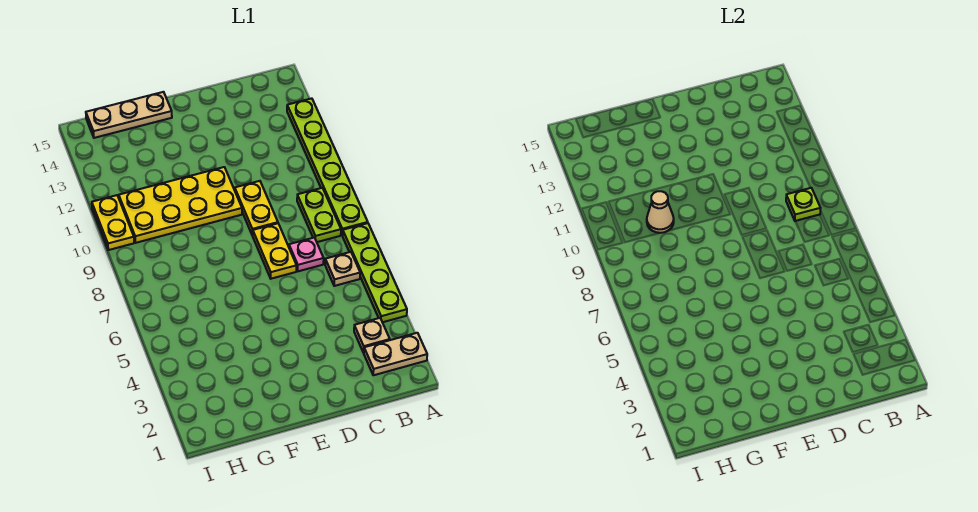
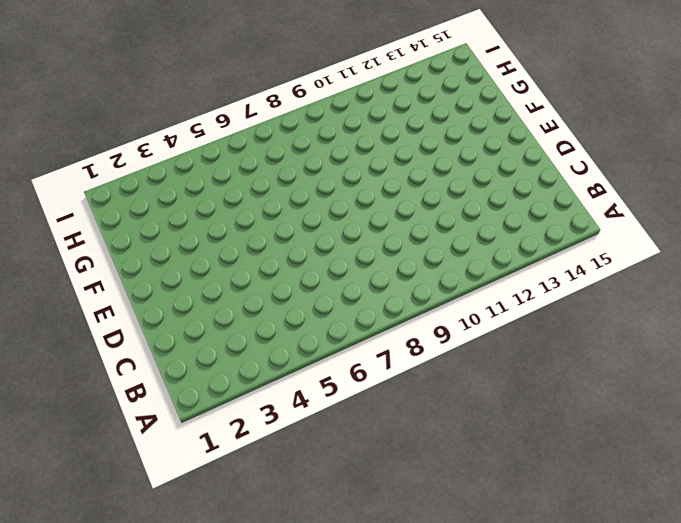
none -> tan plate A2:B2 level 1
none -> lime plate A4:A7 level 1
none -> lime plate A8:A13 level 1

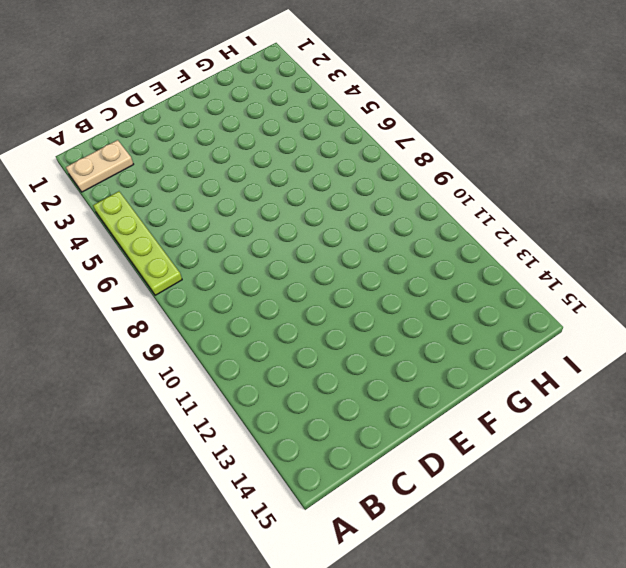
none -> lime plate A8:A13 level 1
none -> tan plate B3 level 1
none -> tan plate B6 level 1

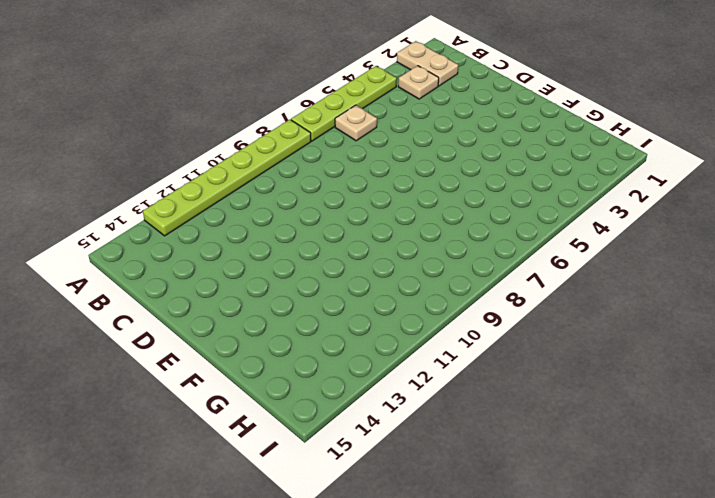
none -> lime plate B8:B9 level 1
none -> pink plate C7 level 1
none -> yellow plate D7:D8 level 1

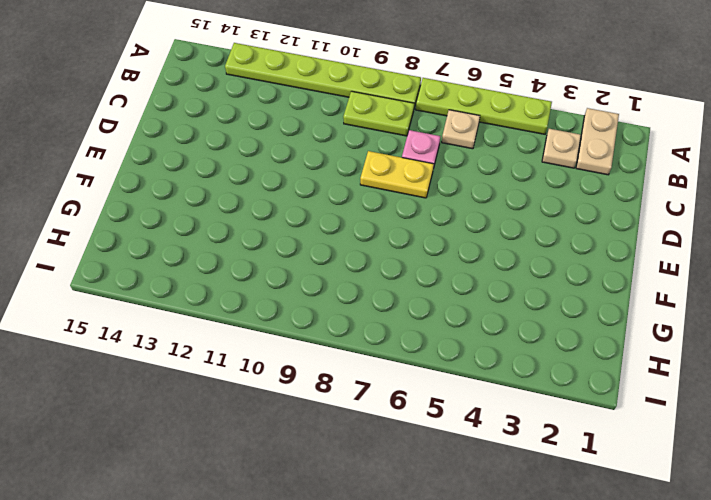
none -> yellow plate D9:D10 level 1
none -> yellow plate E10:H11 level 1
none -> tan plate F15:H15 level 1

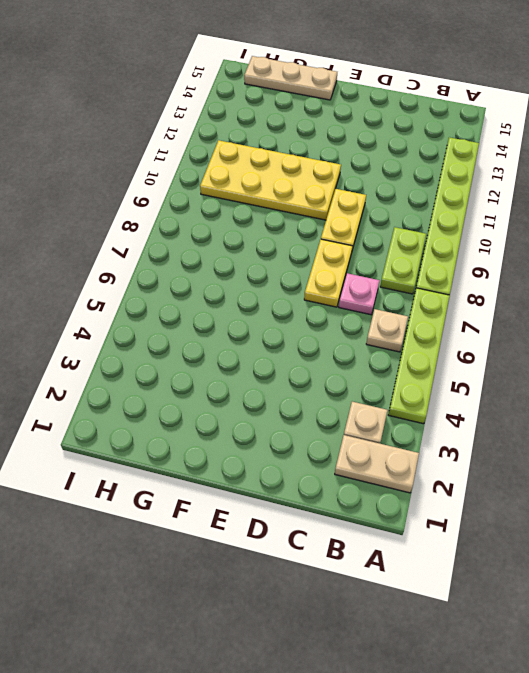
none -> yellow plate I10:I11 level 1
none -> lime plate B9 level 2
none -> tan cone G10 level 2

